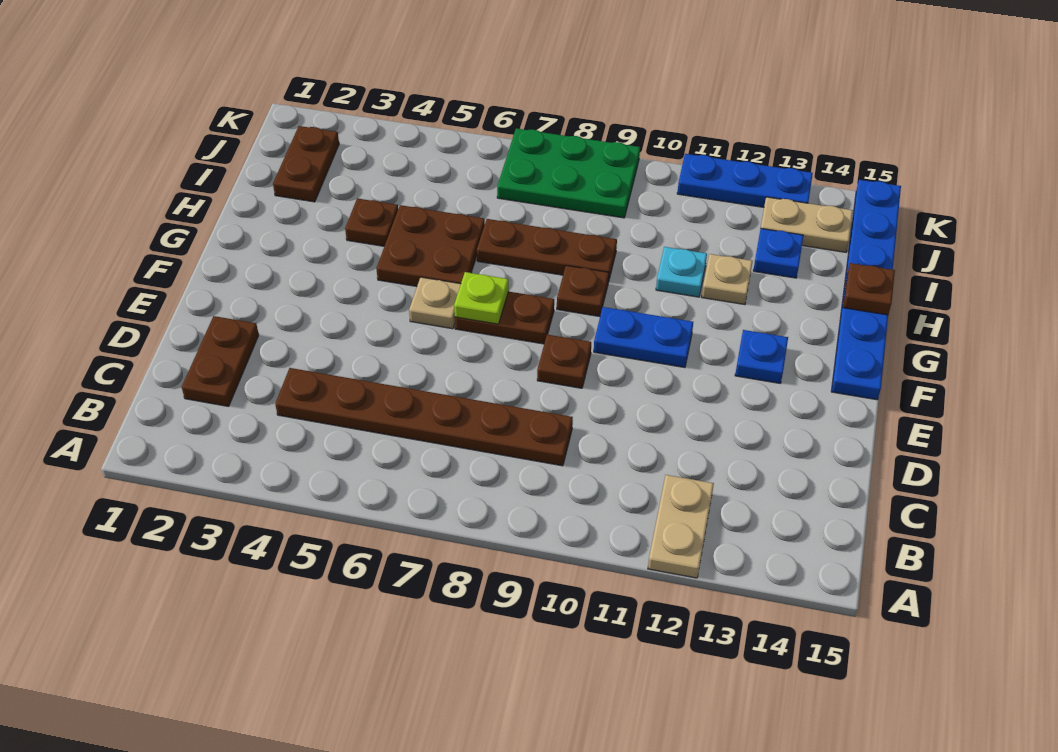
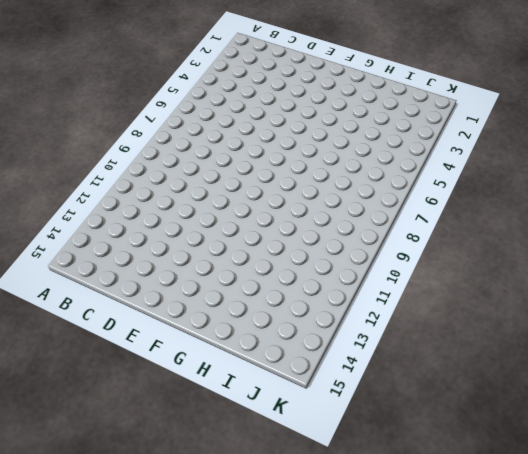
none -> tan plate A12:B12 level 1
none -> brown plate C2:D2 level 1
none -> brown plate C4:C9 level 1

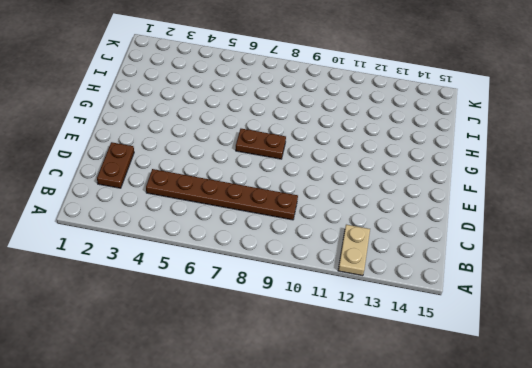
none -> brown plate E9 level 1
none -> tan plate F6 level 1
none -> blue plate F10:F11 level 1

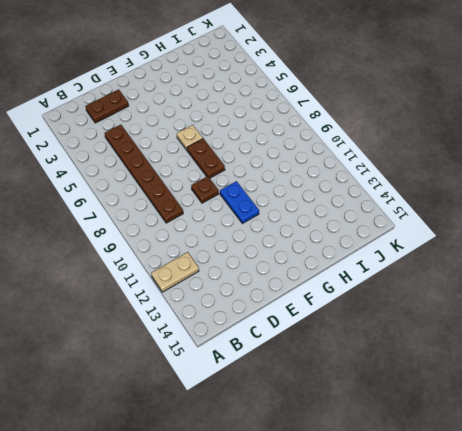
none -> blue plate F13 level 1
none -> blue plate F15:K15 level 1
none -> brown plate G5:H6 level 1

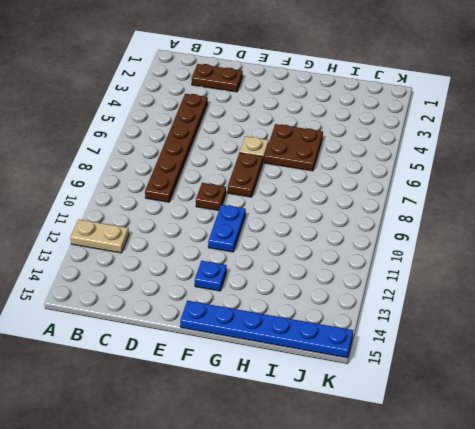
none -> brown plate G9 level 1
none -> brown plate H4 level 1
none -> brown plate H7:H9 level 1

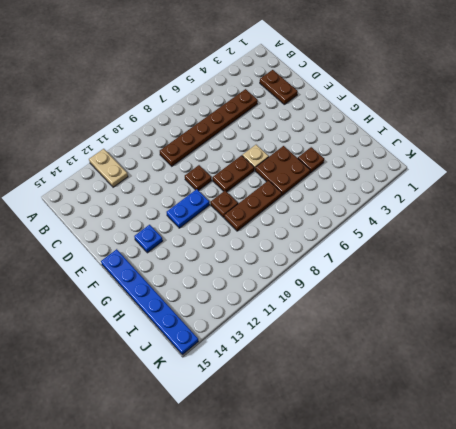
none -> cyan plate H11 level 1
none -> tan plate H12 level 1
none -> brown plate I2:J2 level 1

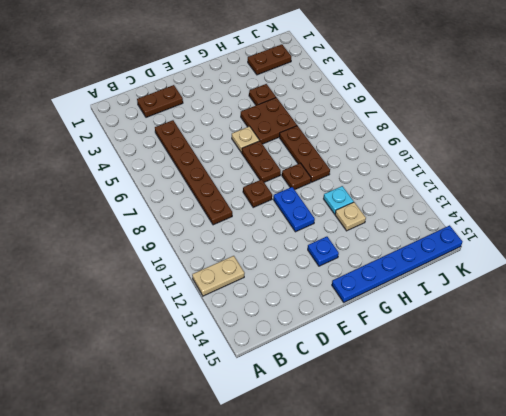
none -> blue plate I13 level 1
none -> green plate J7:K9 level 1
none -> tan plate J13:J14 level 1

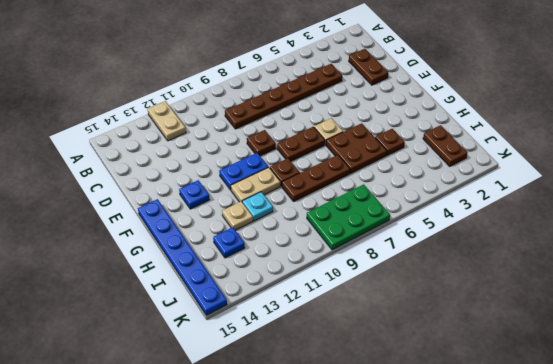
tan plate G10:G11 level 1 -> tan plate J13:J14 level 1
none -> blue plate K11:K13 level 1
none -> lime plate F7 level 2
none -> brown plate H15 level 2

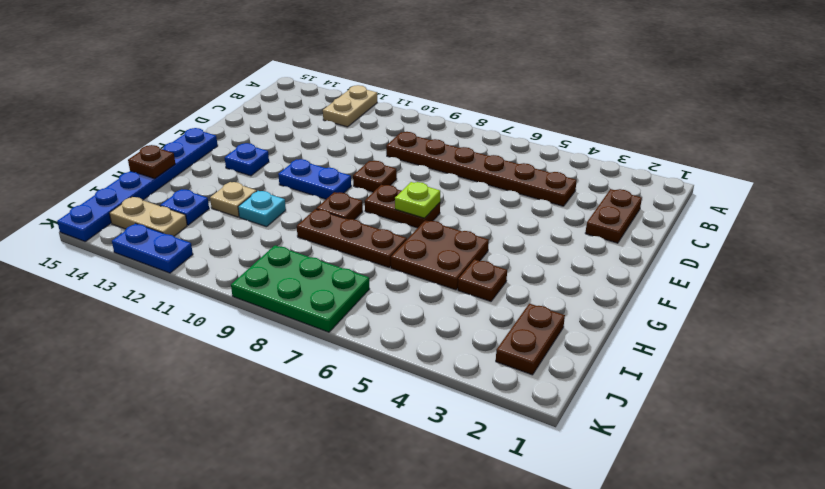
blue plate K12:K13 level 1 -> blue plate K11:K13 level 1
none -> tan plate F6 level 1

